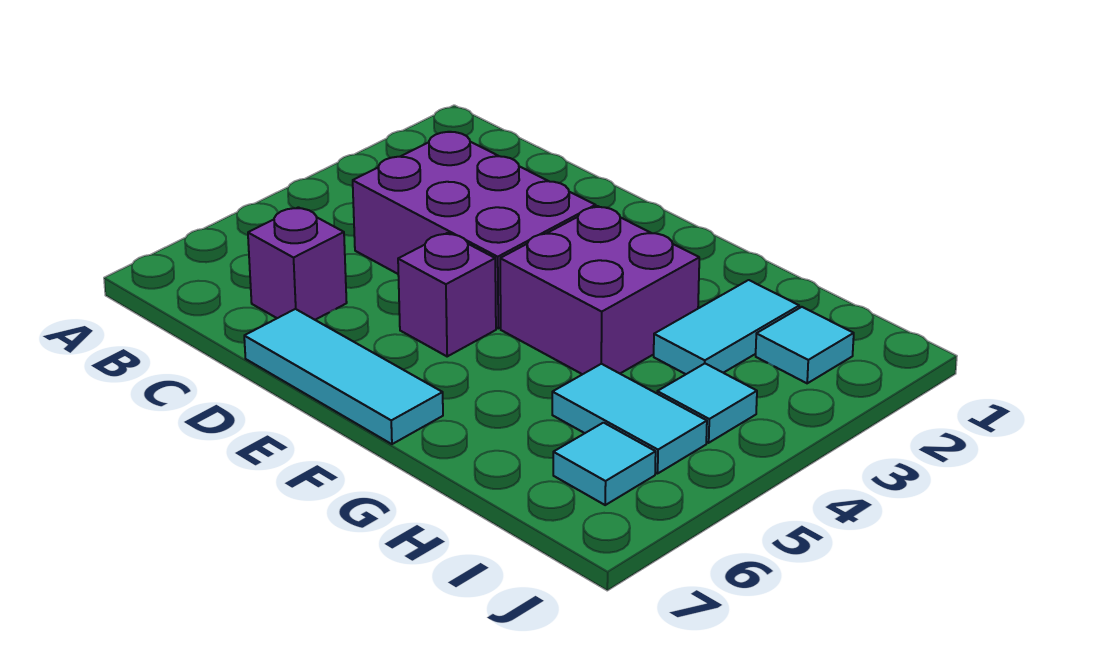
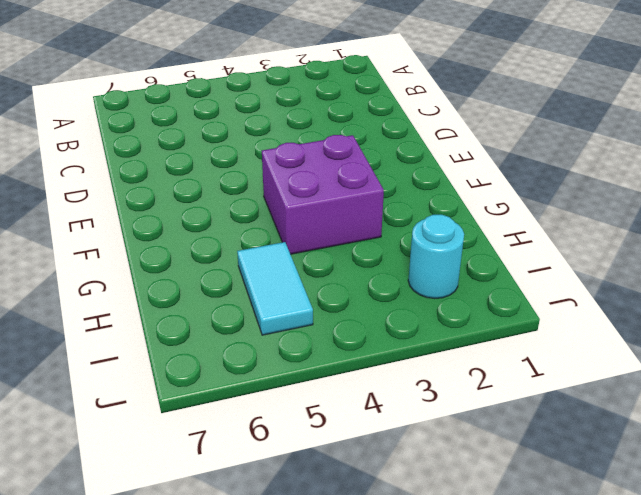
cyan round brick I2 level 1 -> cyan tile I2 level 1
none -> purple brick C3:E4 level 1
none -> purple brick C6 level 1

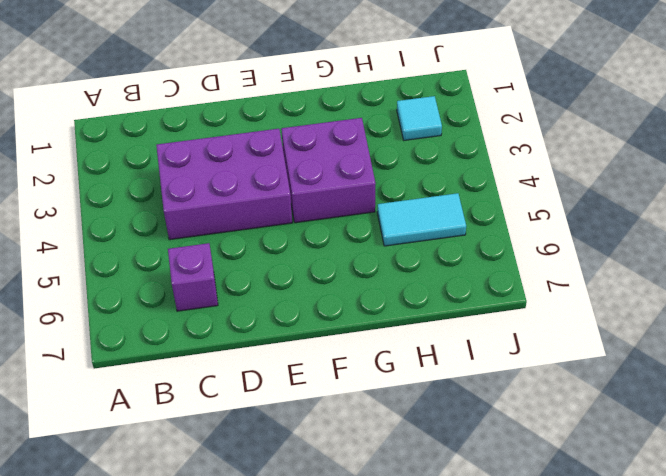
none -> cyan tile D7:F7 level 1
none -> purple brick E5 level 1

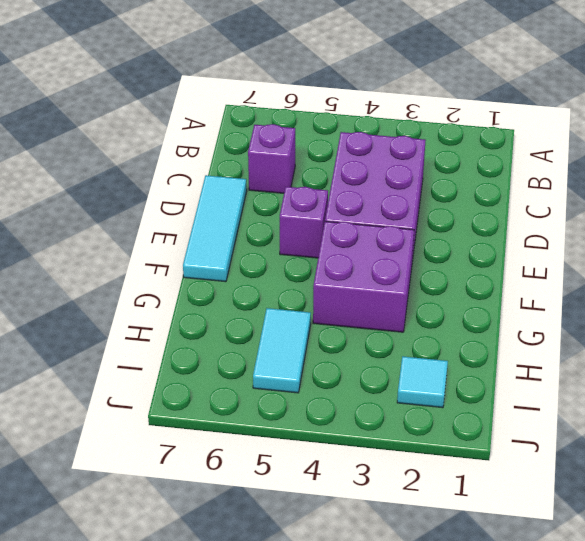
none -> cyan tile H2:H3 level 1
none -> cyan tile I4 level 1

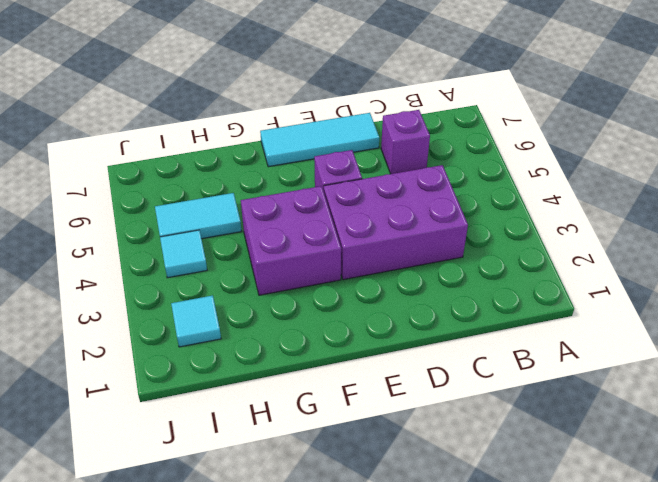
none -> cyan tile H2:H3 level 1
none -> cyan tile I6 level 1

